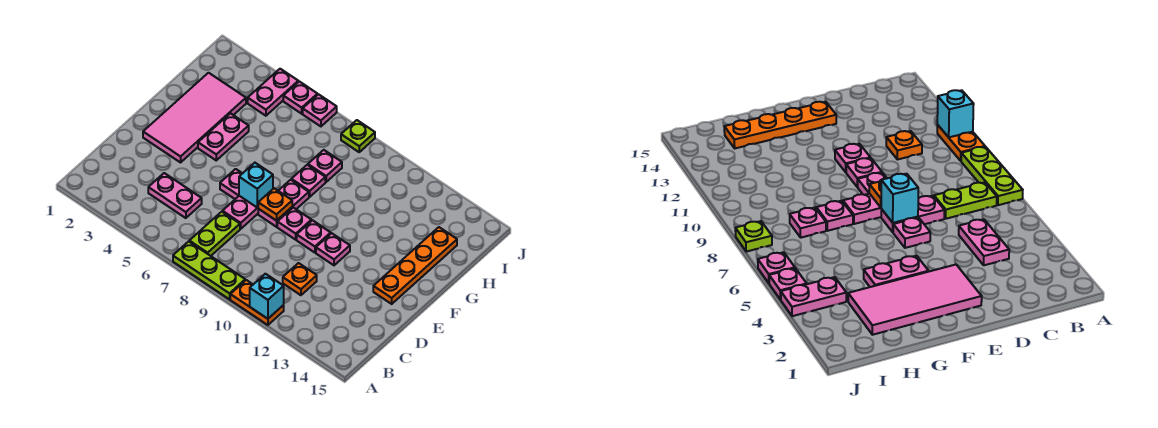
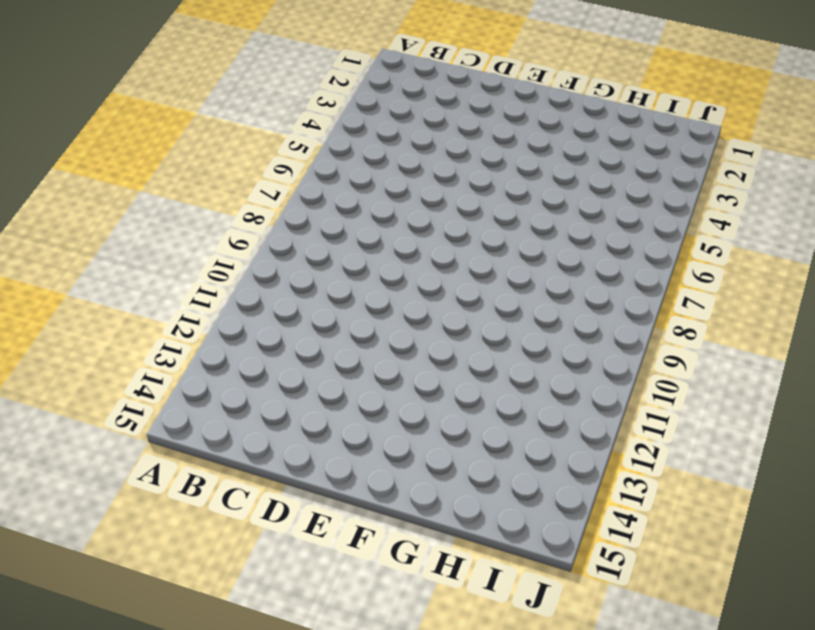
none -> lime plate A7:A9 level 1
none -> orange plate A10:A11 level 1
none -> lime plate B7:C7 level 1

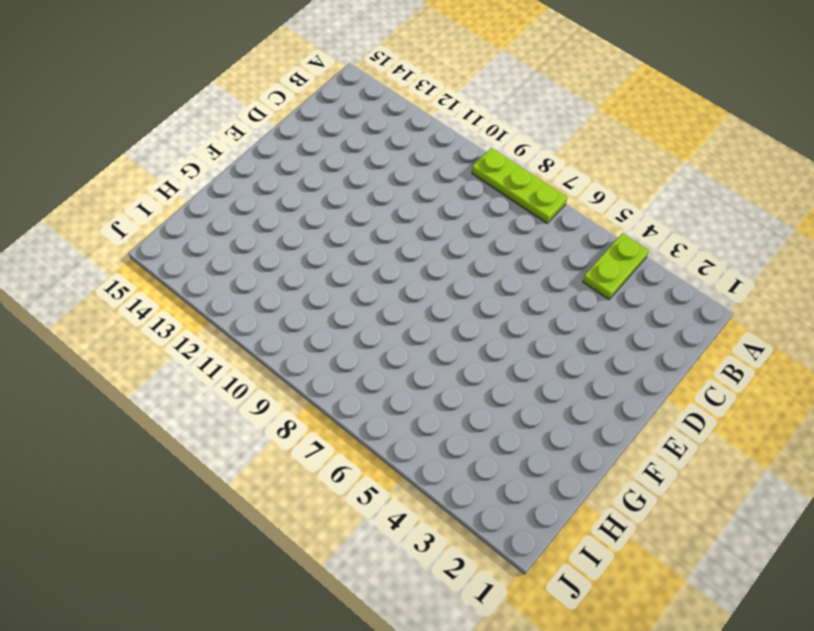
lime plate A4:B4 level 1 -> lime plate B7:C7 level 1
none -> orange plate A10:A11 level 1
none -> pink plate C4:C5 level 1
none -> orange plate C11 level 1

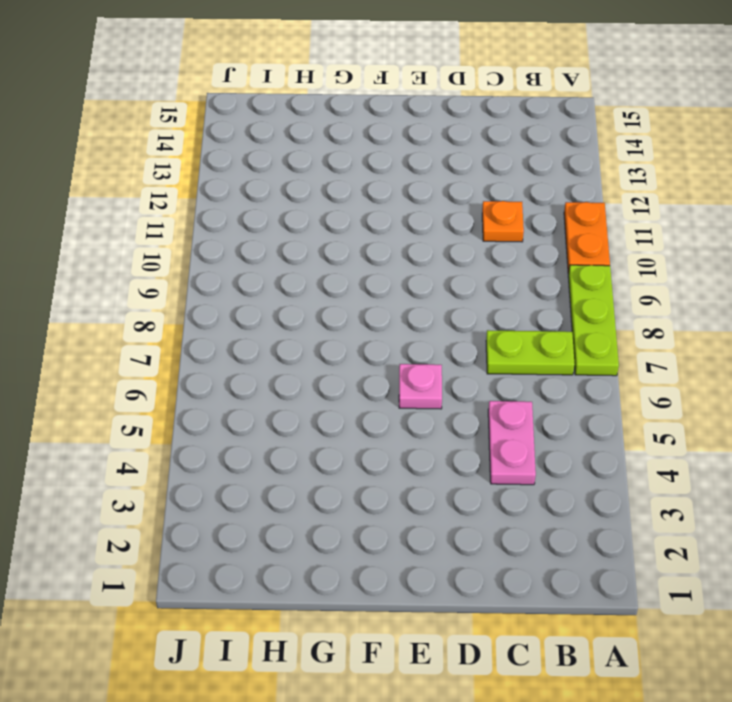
none -> pink plate D7:E7 level 1
none -> pink tile E2:H3 level 1
none -> pink plate E8:F8 level 1

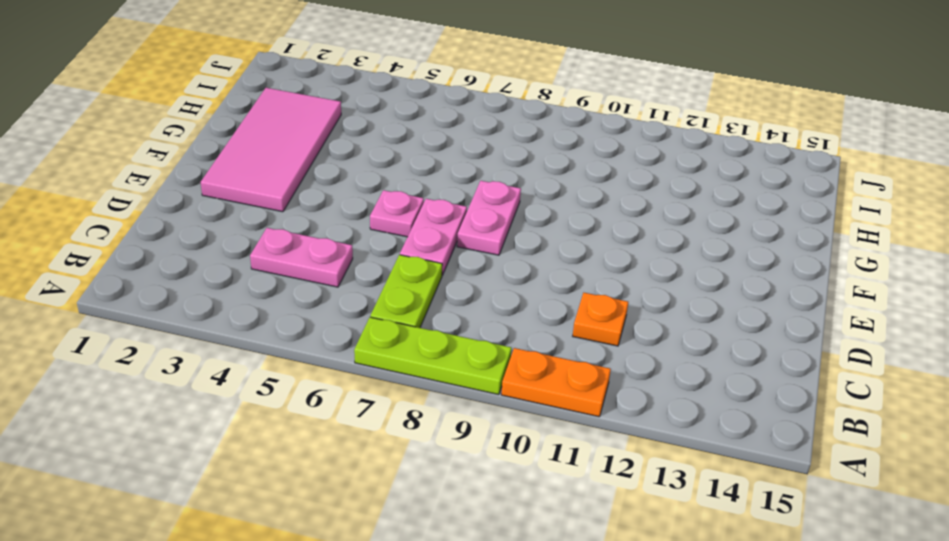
none -> pink plate E9 level 1
none -> pink plate E10 level 1
none -> pink plate E11 level 1

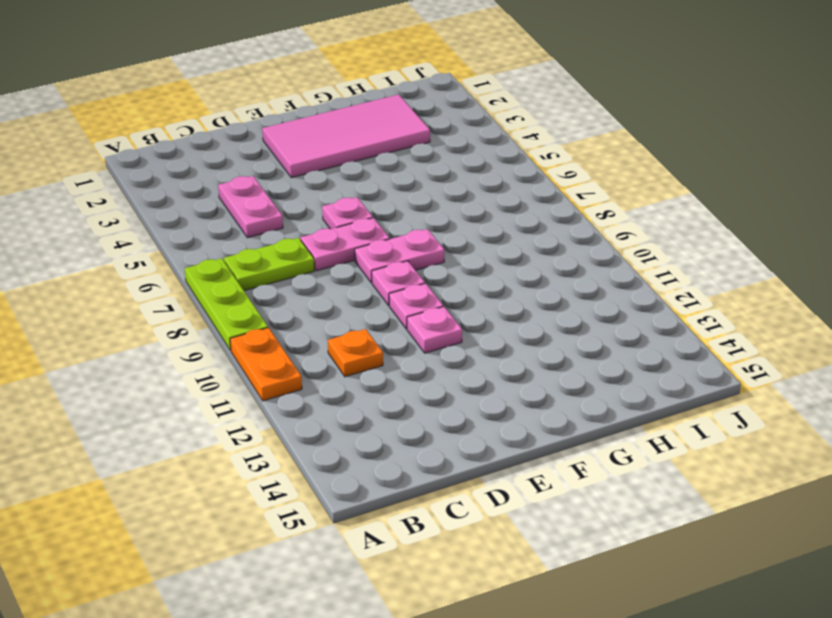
none -> orange plate E14:H14 level 1
none -> pink plate F4:G4 level 1
none -> pink plate G8 level 1

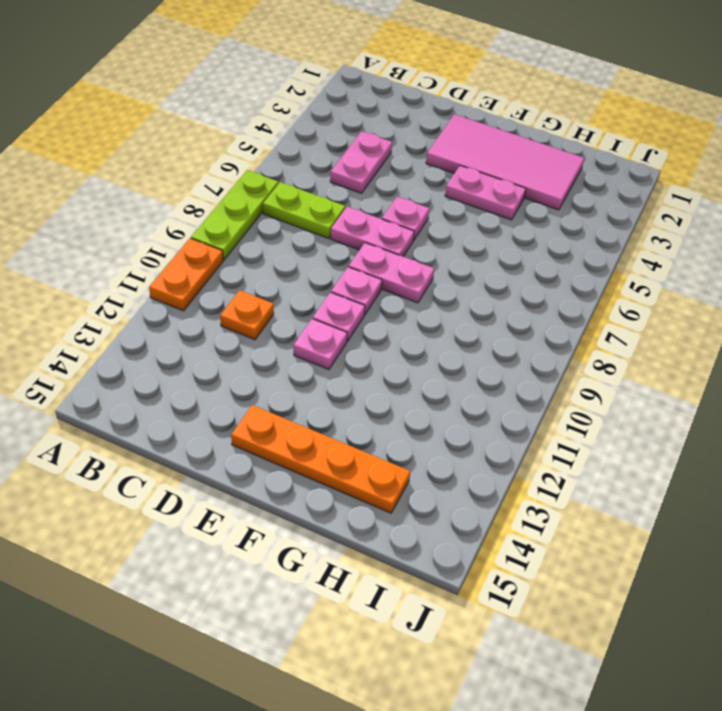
none -> pink plate G8 level 1
none -> pink plate H8 level 1
none -> pink plate I4:J4 level 1

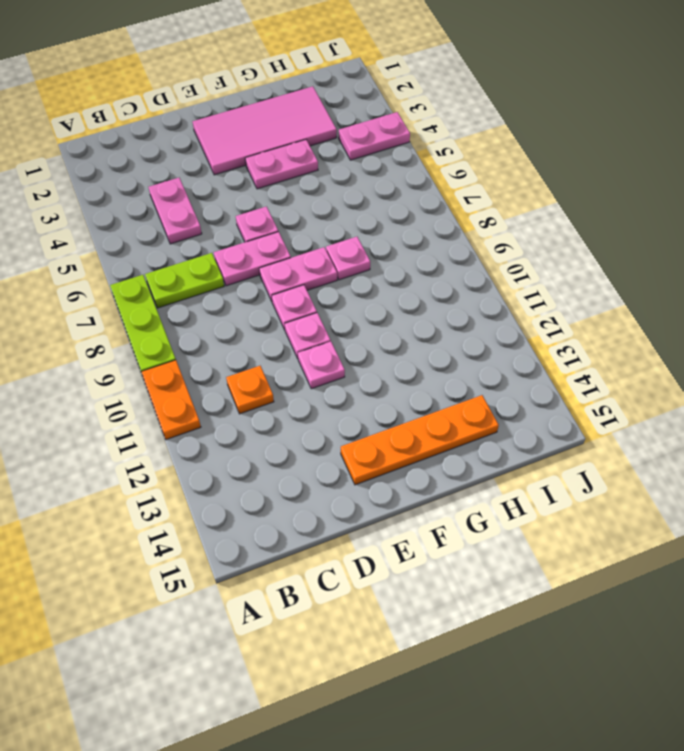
none -> pink plate H8 level 1
none -> pink plate J5 level 1
none -> pink plate J6 level 1

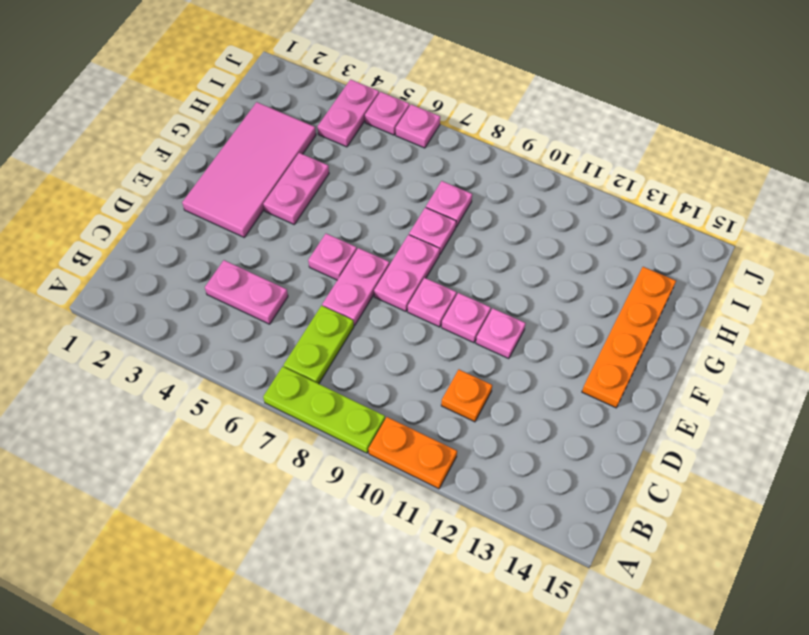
none -> lime plate J8 level 1
none -> cyan brick A11 level 2
none -> cyan brick E7 level 2

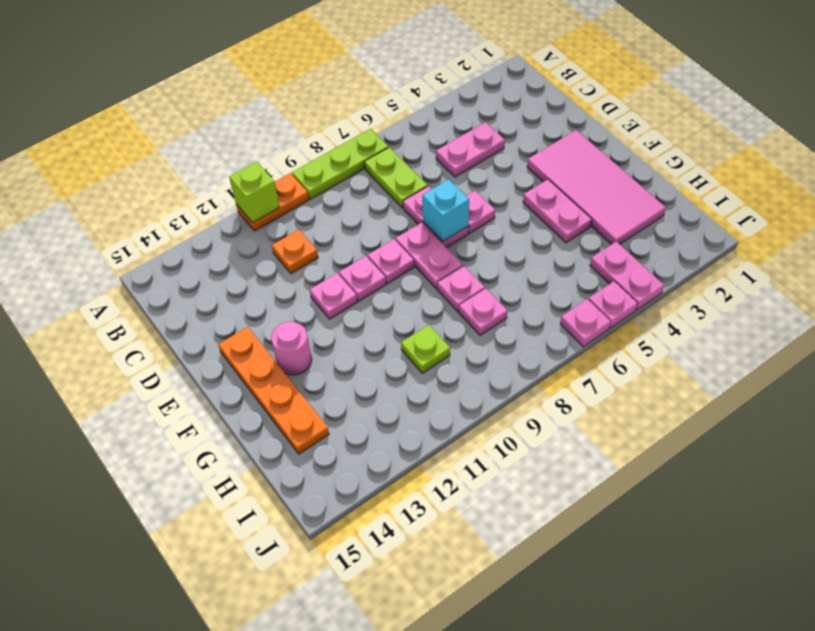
lime brick A11 level 2 -> cyan brick A11 level 2
pink round brick F13 level 1 -> none
lime plate H10 level 1 -> lime plate J8 level 1
none -> orange plate E8 level 2

